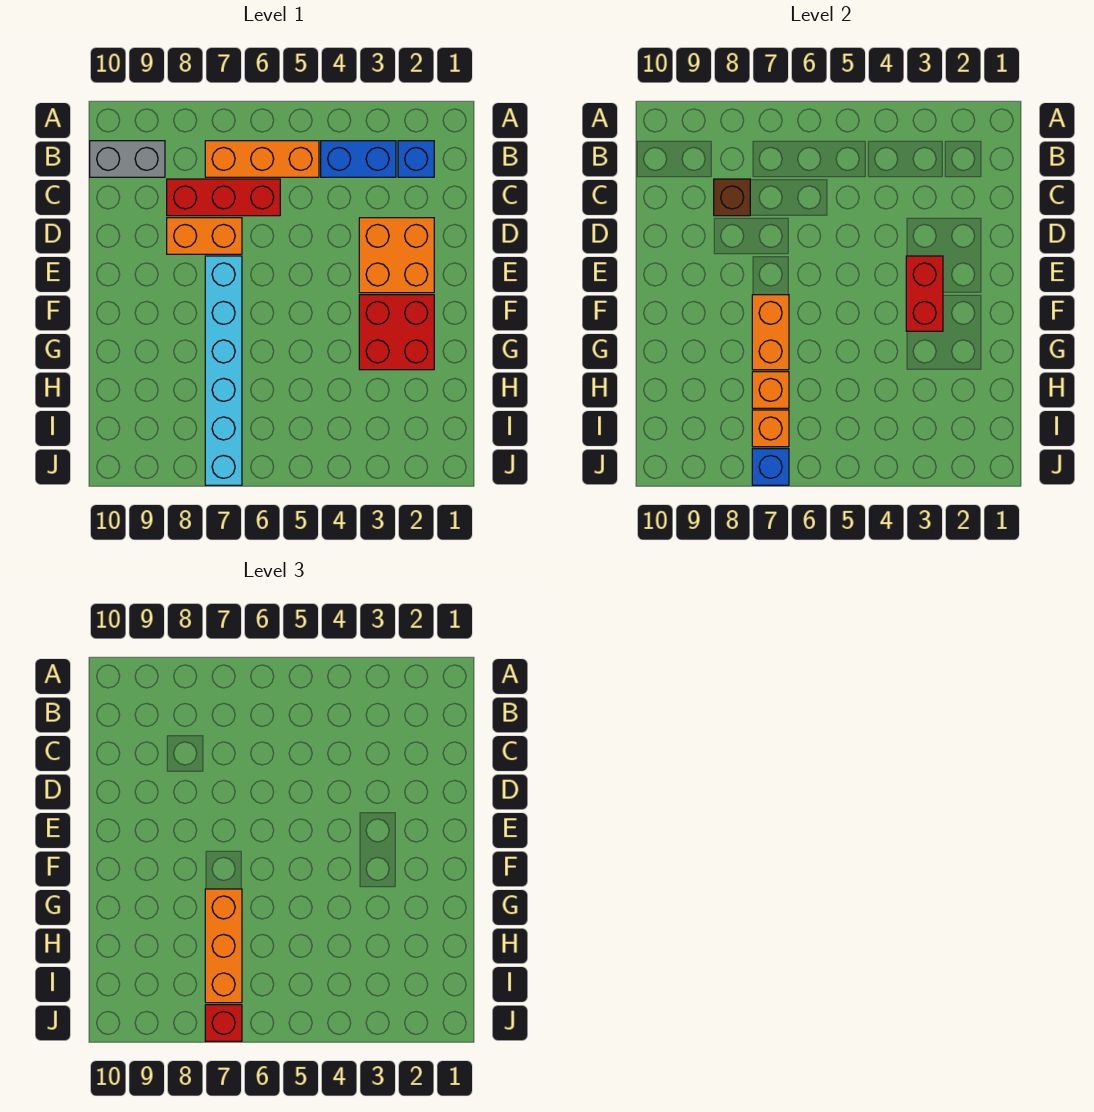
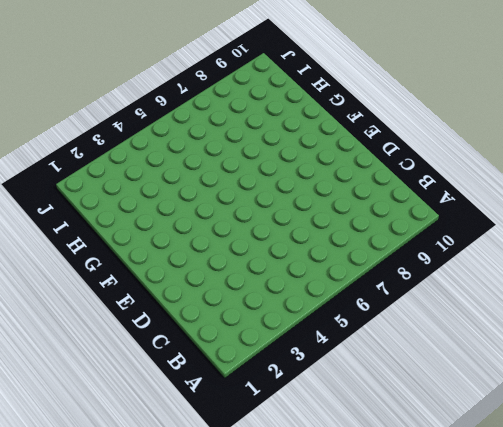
none -> blue brick B2 level 1
none -> blue brick B3:B4 level 1
none -> orange brick B5:B7 level 1

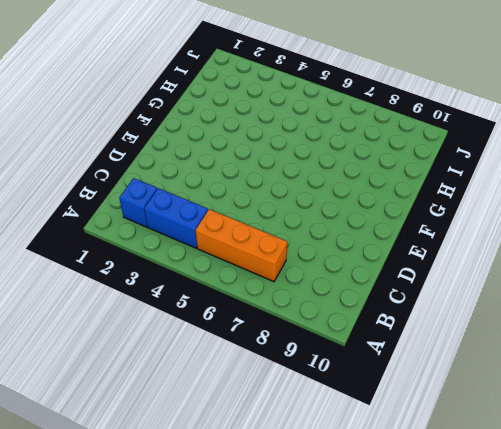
none -> grey brick B9:B10 level 1
none -> red brick C6:C8 level 1
none -> orange brick D2:E3 level 1

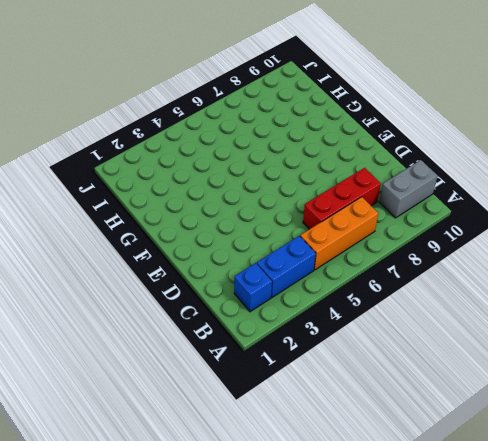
none -> orange brick D2:E3 level 1
none -> orange brick D7:D8 level 1
none -> cyan brick E7:J7 level 1

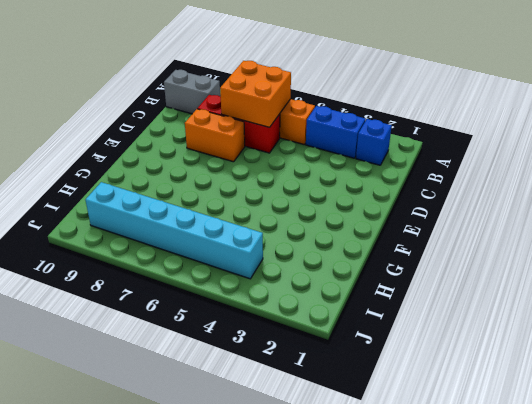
orange brick B6:C7 level 2 -> orange brick D2:E3 level 1
cyan brick I4:I9 level 1 -> cyan brick E7:J7 level 1
none -> red brick F2:G3 level 1
none -> brown brick C8 level 2
none -> red brick E3:F3 level 2

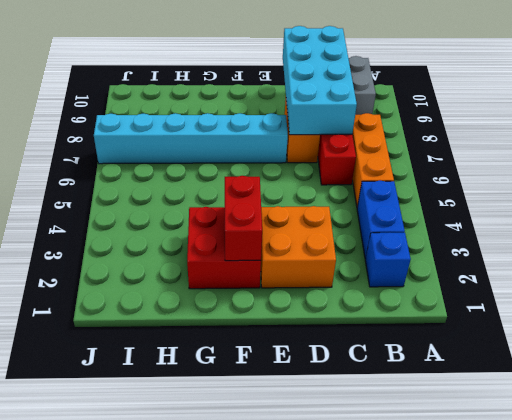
cyan brick C7:D10 level 2 -> brown brick C8 level 2
red brick F2:F3 level 2 -> red brick E3:F3 level 2
none -> orange brick F7:G7 level 2
none -> orange brick H7 level 2
none -> orange brick I7 level 2

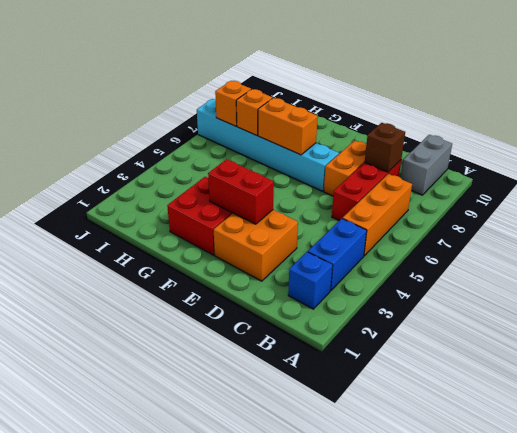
none -> blue brick J7 level 2
none -> orange brick G7:I7 level 3
none -> red brick J7 level 3

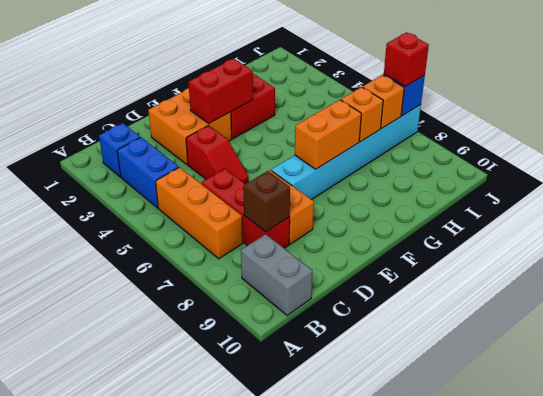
red slope D4:D5 level 1 top 4 -> none
none -> orange brick G7:I7 level 3

